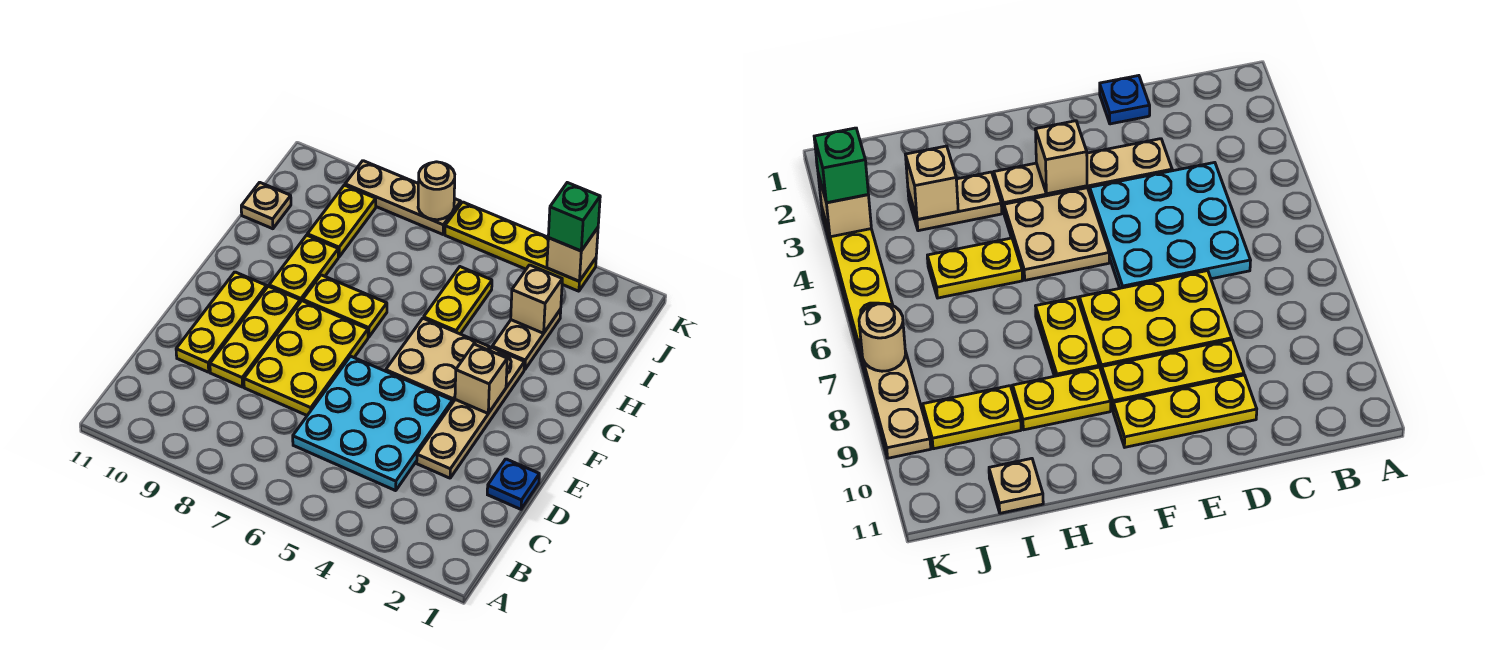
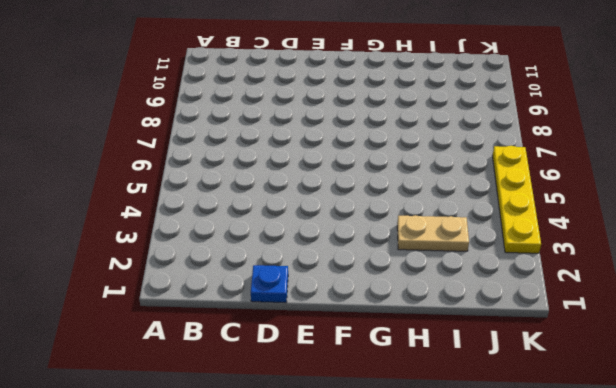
none -> cyan plate C4:E6 level 1
none -> tan plate D3:G3 level 1
none -> yellow plate D7:F8 level 1

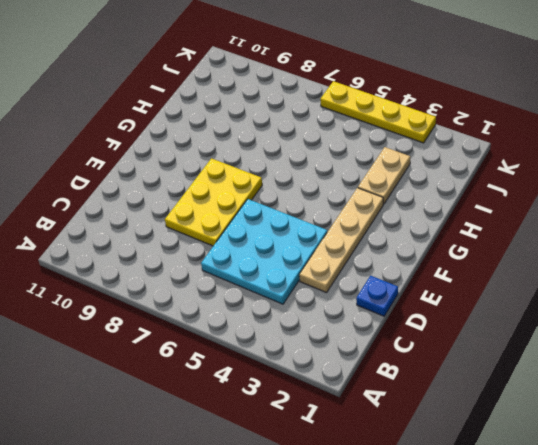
none -> yellow plate D9:F9 level 1
none -> yellow plate D10:F10 level 1
none -> tan plate F4:G5 level 1

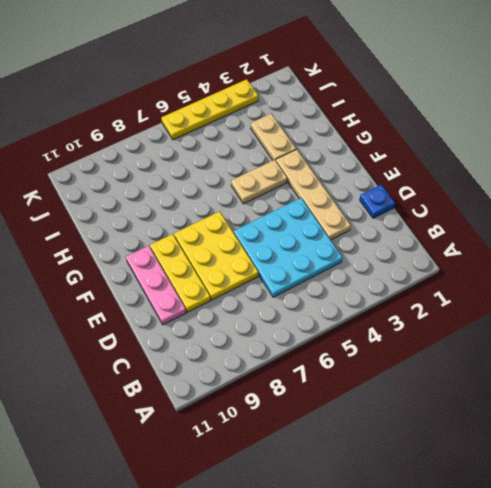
pink plate D10:F10 level 1 -> yellow plate D10:F10 level 1
tan plate G4:G5 level 1 -> tan plate F4:G5 level 1
none -> yellow plate G7:G8 level 1
none -> yellow plate G9:H9 level 1
none -> yellow plate H5:I5 level 1

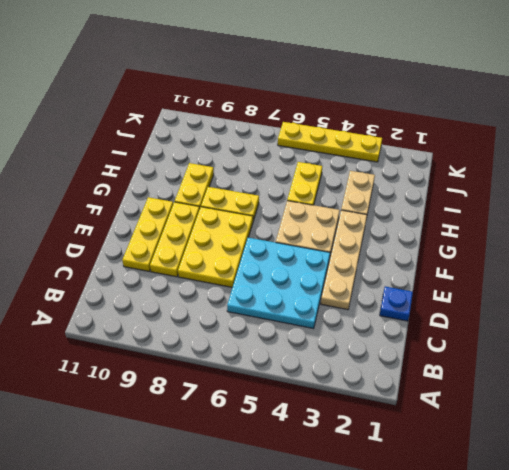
none -> yellow plate I9:J9 level 1
none -> tan plate I11 level 1
none -> tan plate K7:K9 level 1

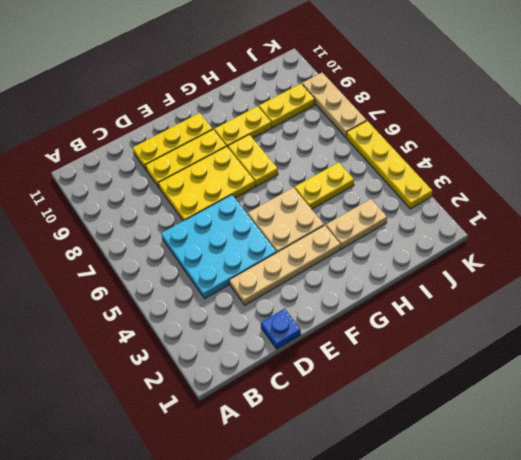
none -> tan plate I11 level 1
none -> tan brick F3 level 2
none -> tan brick I3 level 2

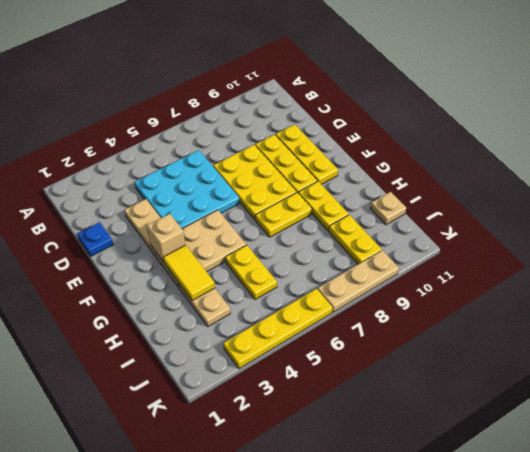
yellow tile G3:H3 level 2 -> none
none -> tan brick I3 level 2
none -> tan brick K3 level 2
none -> tan round brick K7 level 2

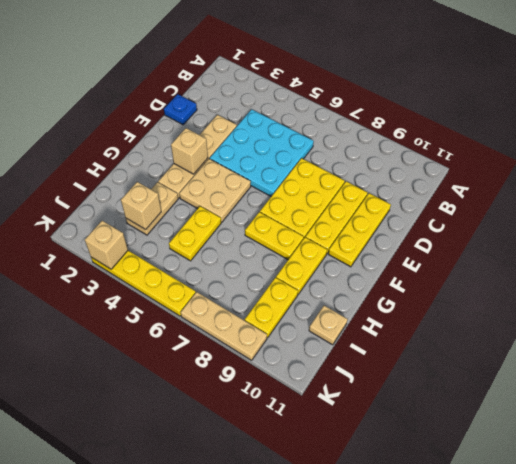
none -> tan round brick K7 level 2
none -> green brick K3 level 3

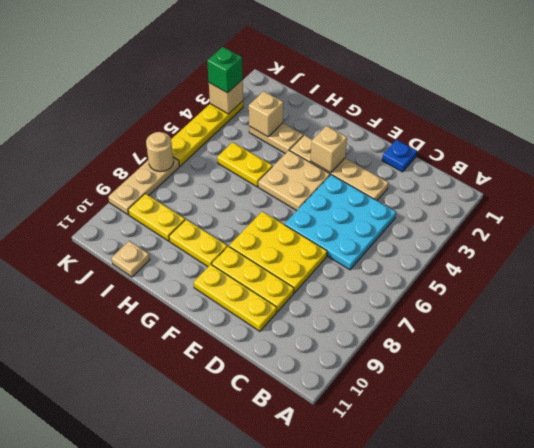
none -> yellow plate G7:G8 level 1

